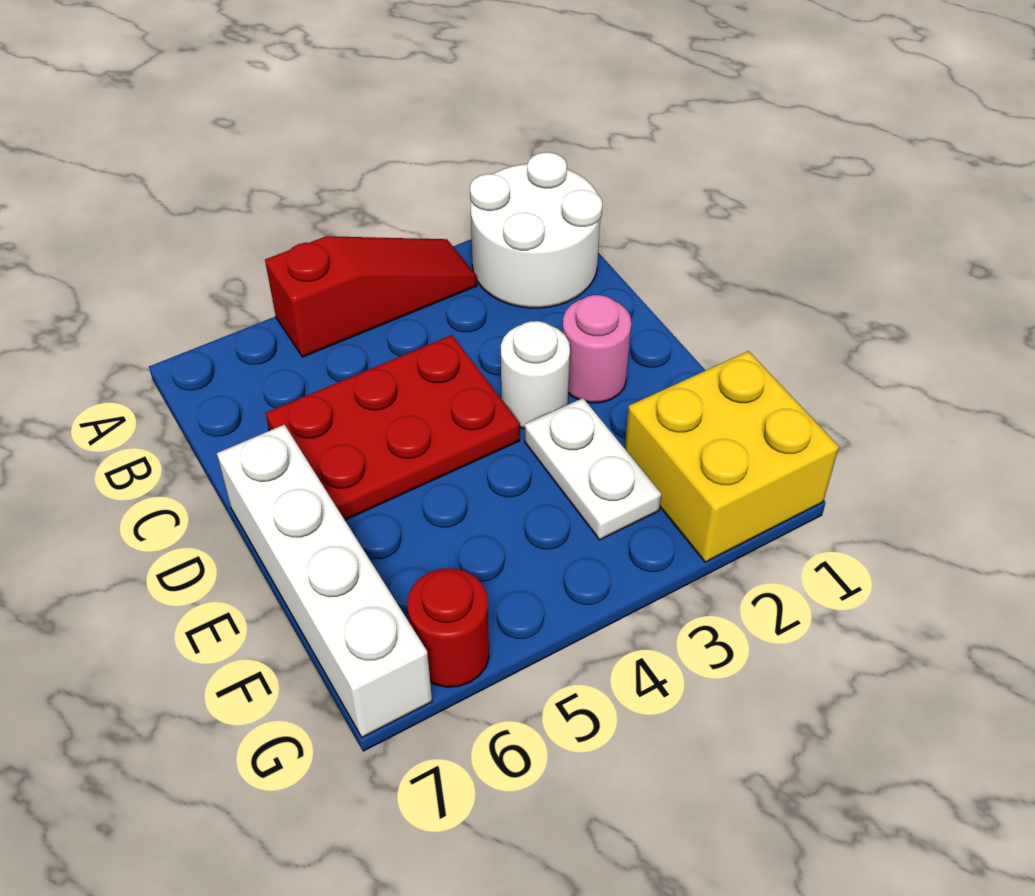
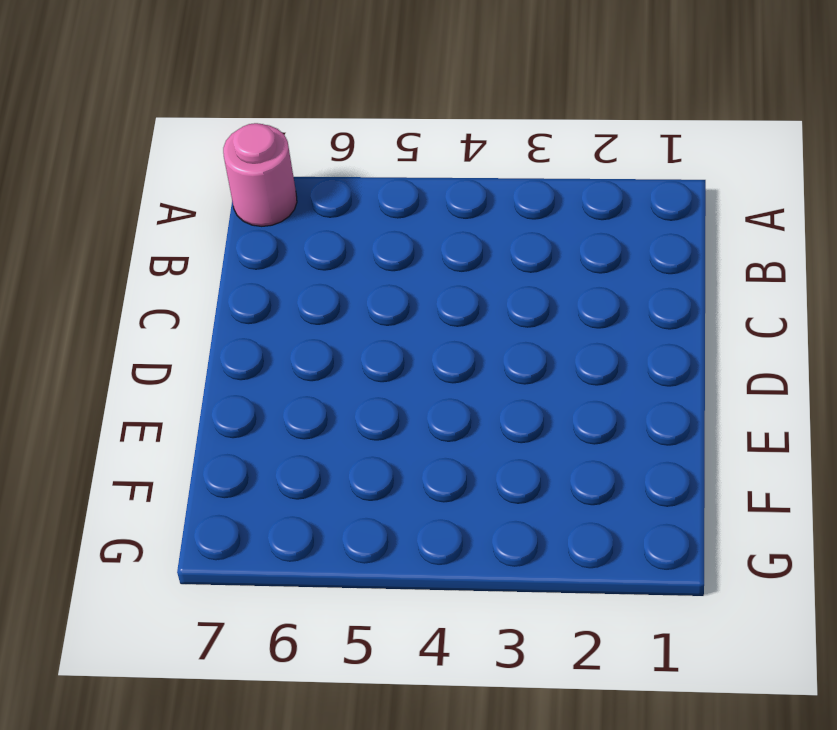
pink round brick A7 level 1 -> pink round brick D2 level 1
none -> white round brick A1:B2 level 1
none -> red slope A3:A5 level 1 top 5

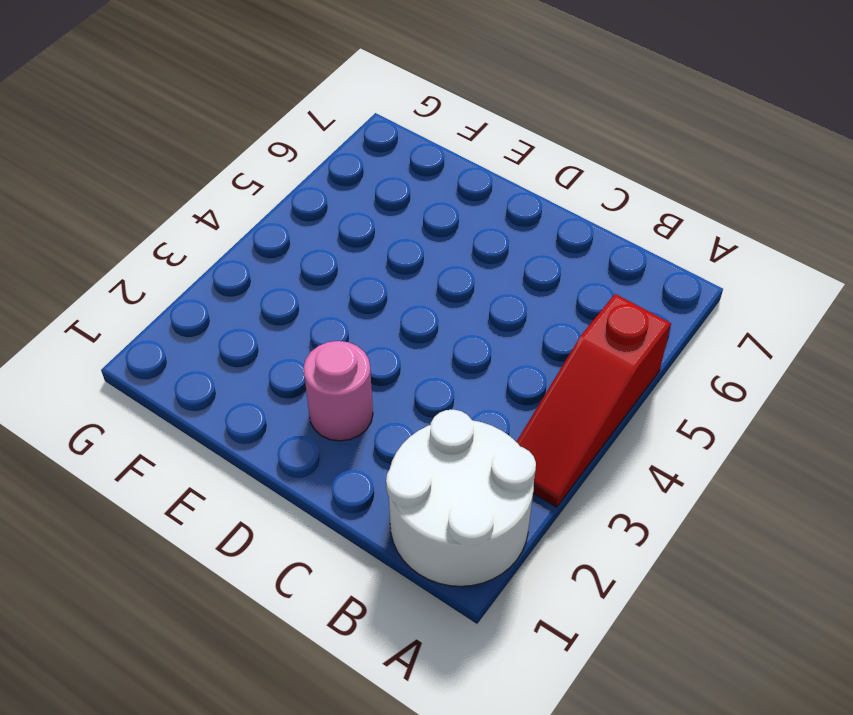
none -> red plate C4:D6 level 1
none -> white round brick D3 level 1

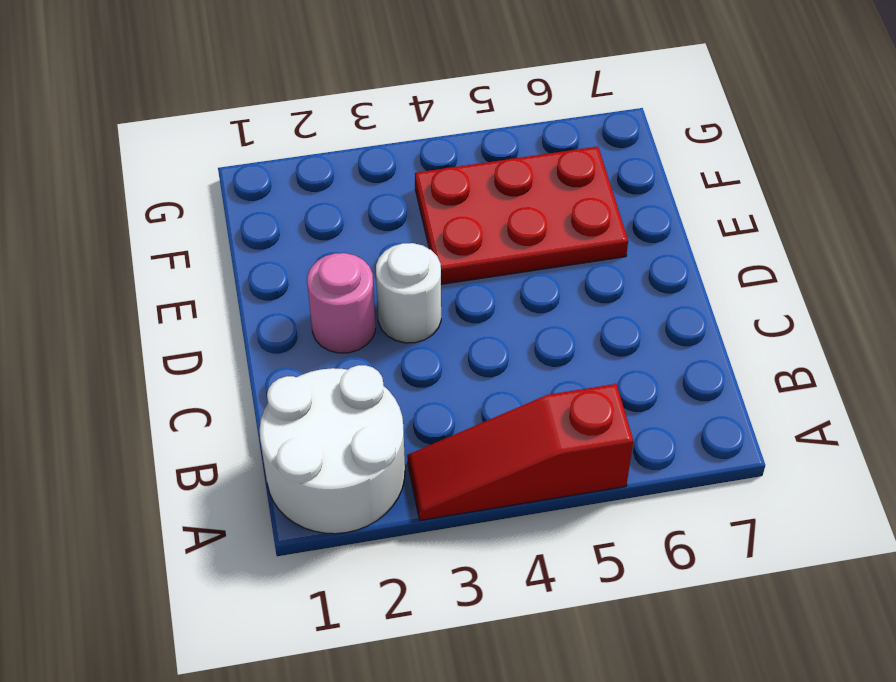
red plate E4:F6 level 1 -> red plate C4:D6 level 1
none -> white brick D7:G7 level 1
none -> white plate E3:F3 level 1

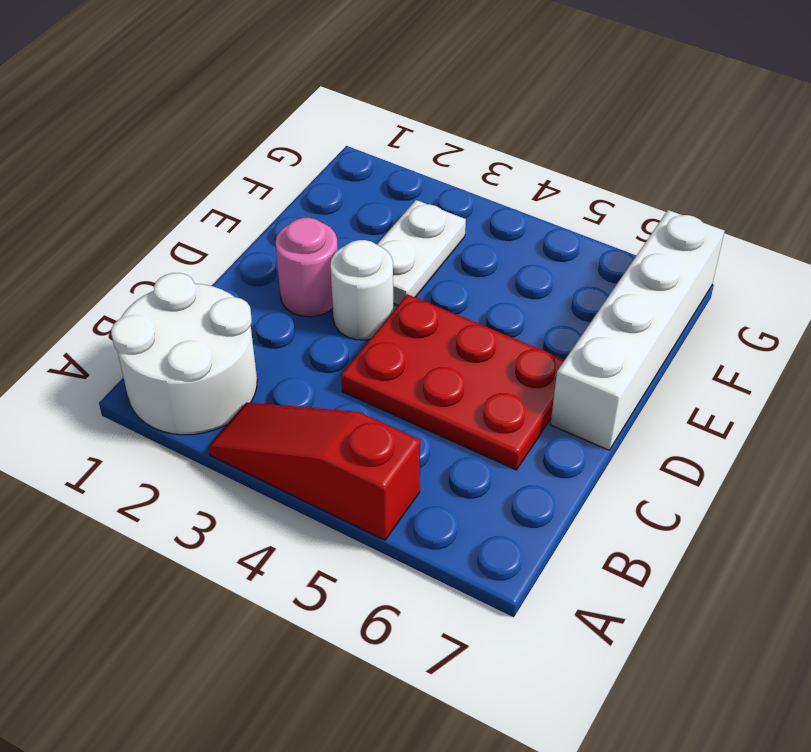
none -> yellow brick F1:G2 level 1
none -> red round brick G6 level 1

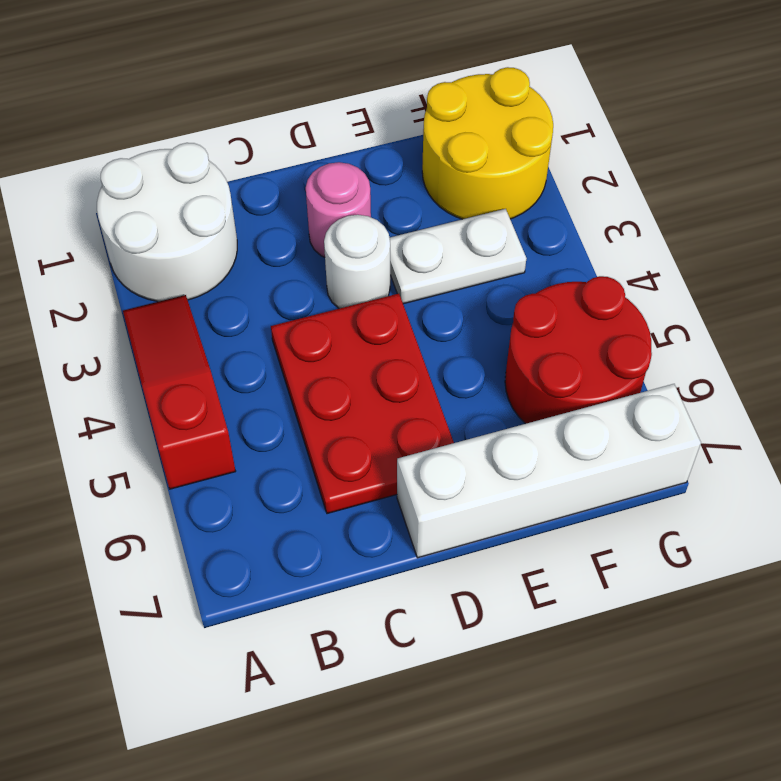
yellow round brick F1:G2 level 1 -> yellow brick F1:G2 level 1
red round brick F5:G6 level 1 -> red round brick G6 level 1

